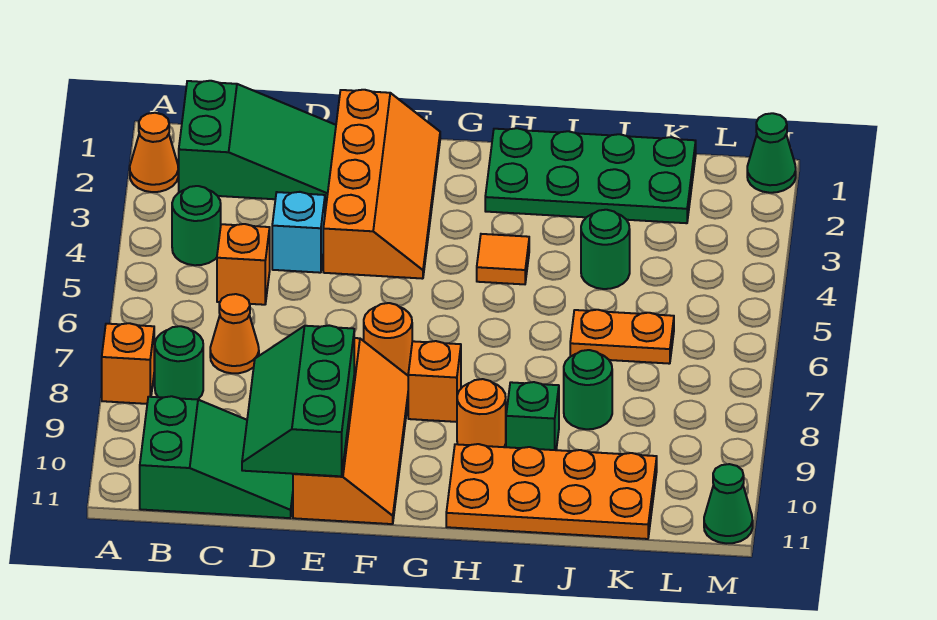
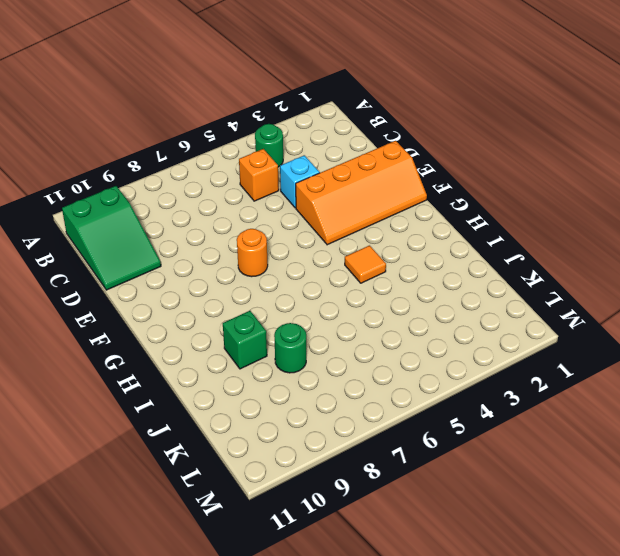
none -> orange cone A2 level 1
none -> orange brick A8 level 1
none -> green slope B1:D2 level 1 top B

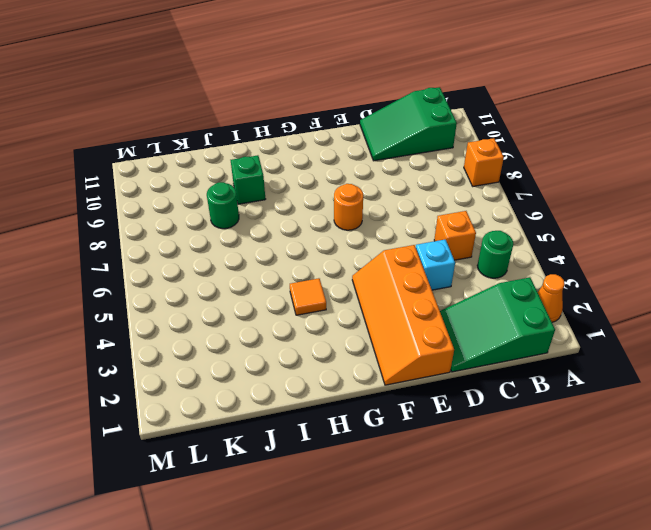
none -> green round brick B8 level 1
none -> orange cone C7 level 1
none -> orange slope E8:F11 level 1 top E

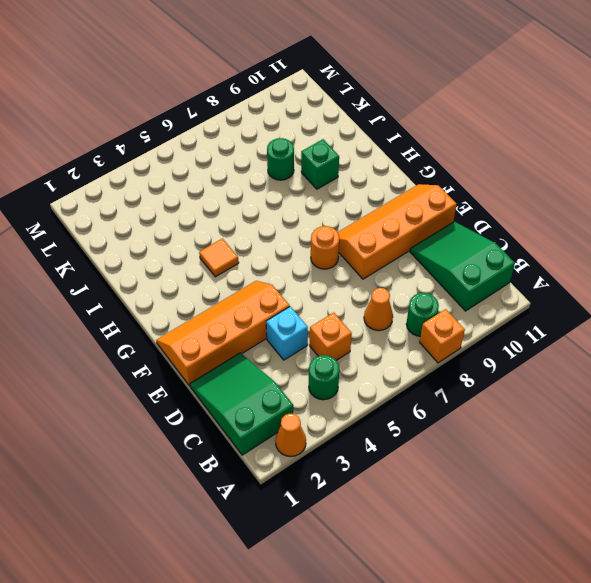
none -> orange brick G8 level 1
none -> green plate H1:K2 level 1
none -> orange round brick H9 level 1

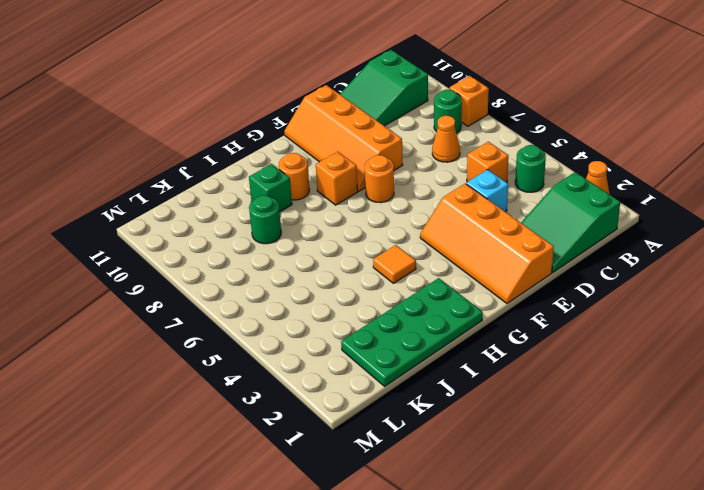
none -> orange plate H10:K11 level 1
none -> green round brick J4 level 1
none -> orange plate J6:K6 level 1

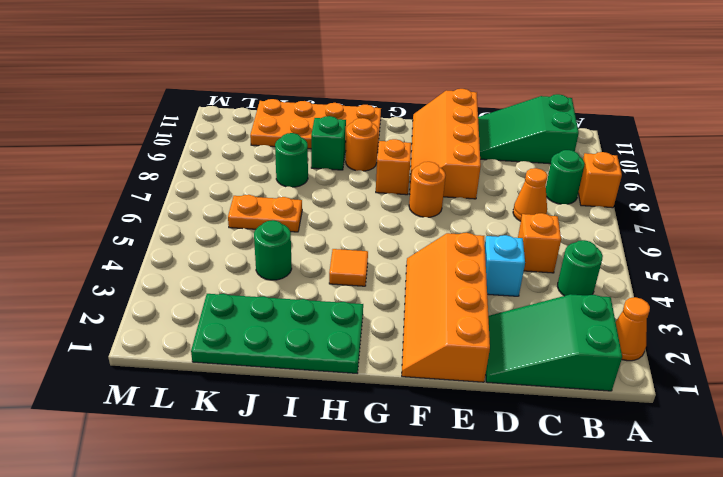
none -> green cone M1 level 1
none -> green cone M11 level 1
none -> green slope D9:E11 level 2 top E

